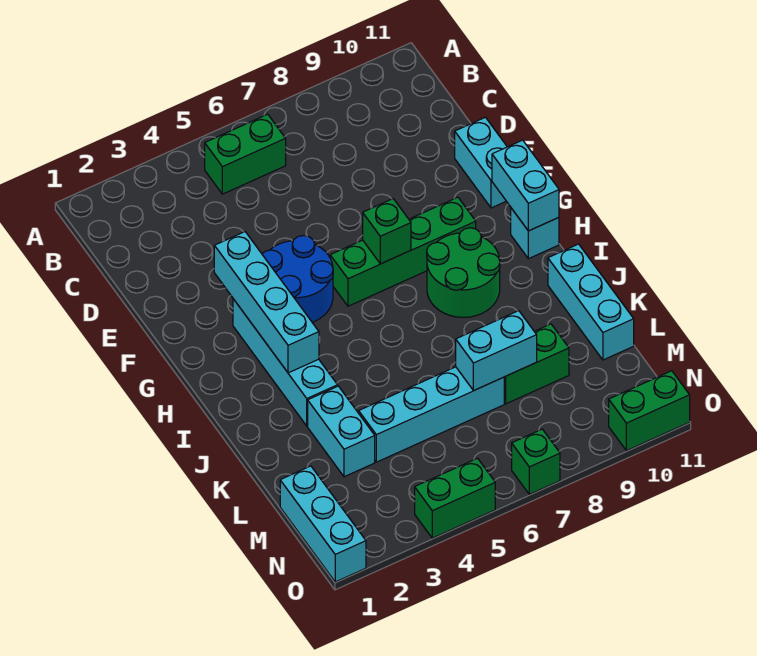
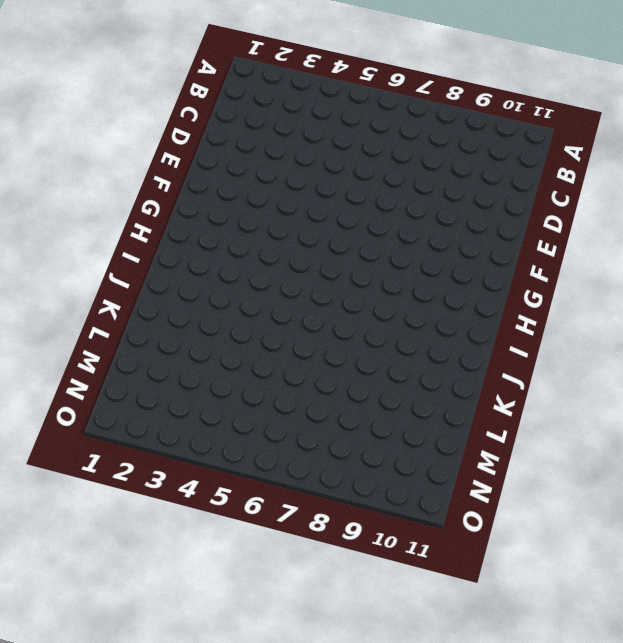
none -> green brick B5:B6 level 1
none -> cyan brick E11:F11 level 1
none -> blue round brick F4:G5 level 1

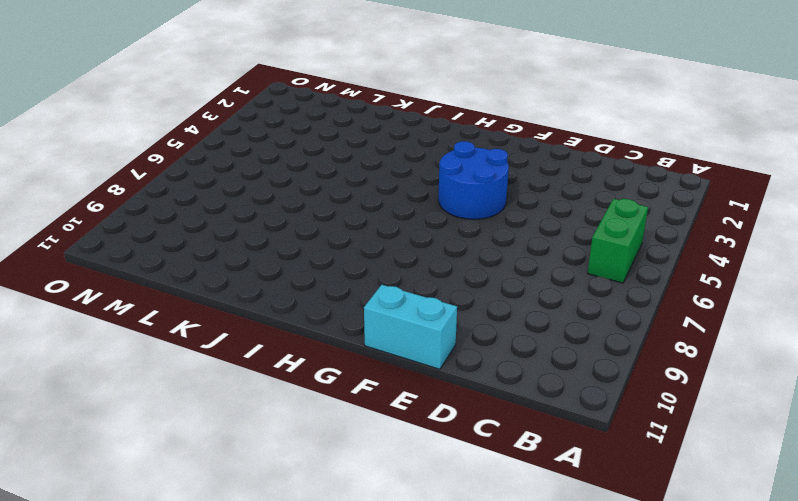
none -> cyan brick G3:J3 level 1
none -> green brick G6:G9 level 1
none -> green round brick H8:I9 level 1

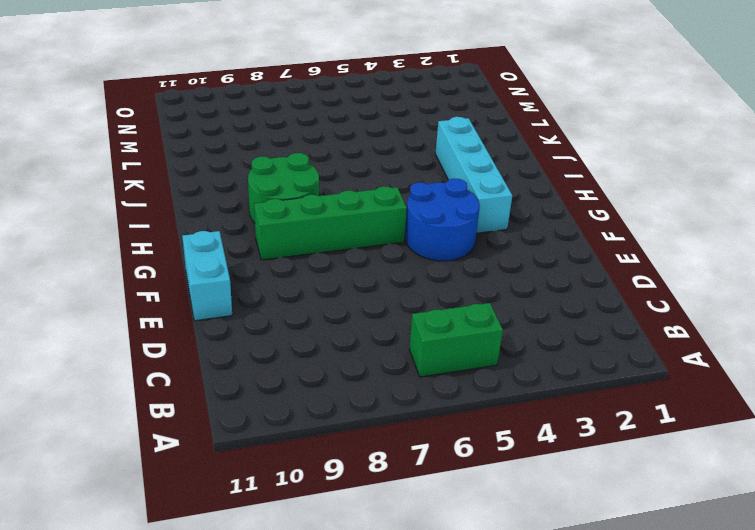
none -> cyan brick H11 level 1
none -> cyan brick J11:L11 level 1
none -> cyan brick K3:L3 level 1

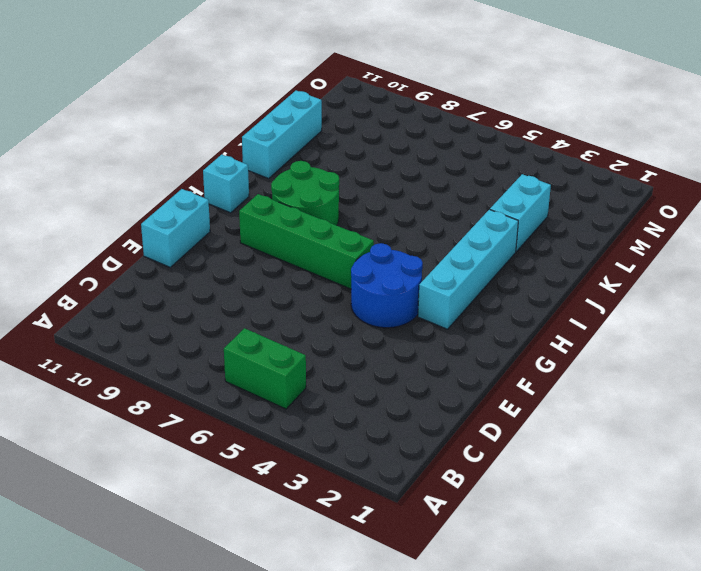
none -> cyan brick L4:L7 level 1
none -> green brick L8:L9 level 1
none -> cyan brick M1:O1 level 1

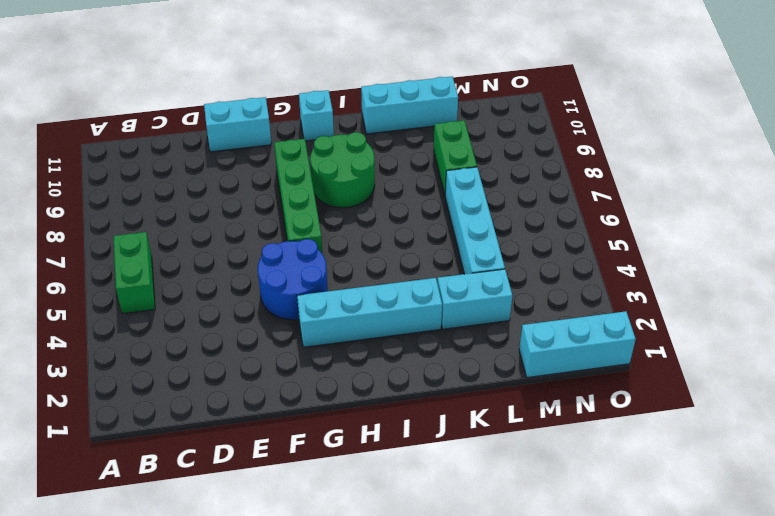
none -> green brick O4:O5 level 1
none -> green brick O7 level 1
none -> green brick O10:O11 level 1

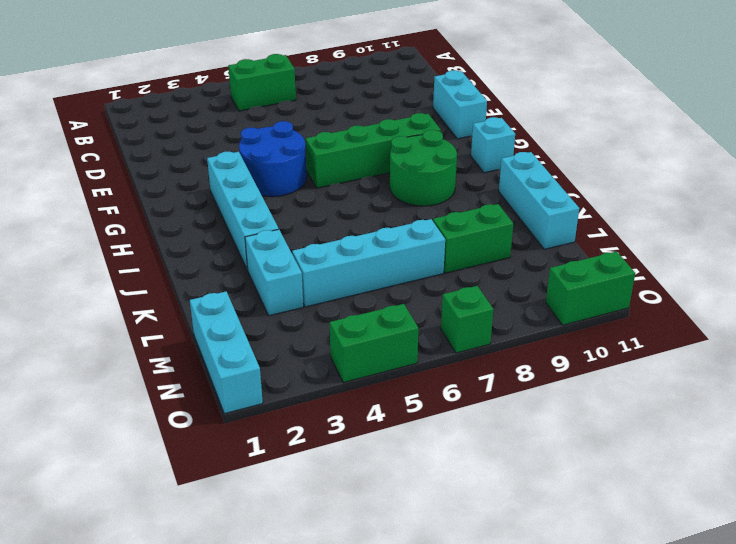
none -> cyan brick F3:I3 level 2
none -> green brick G7 level 2
none -> cyan brick G11:H11 level 2

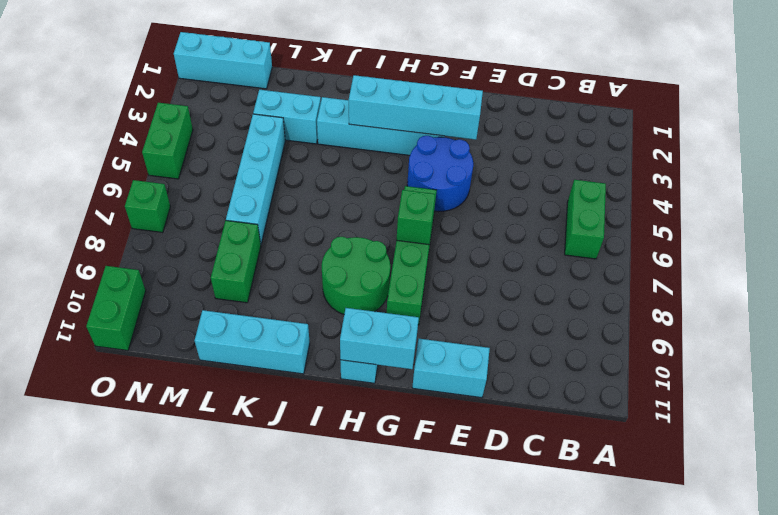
none -> cyan brick L7:L8 level 2

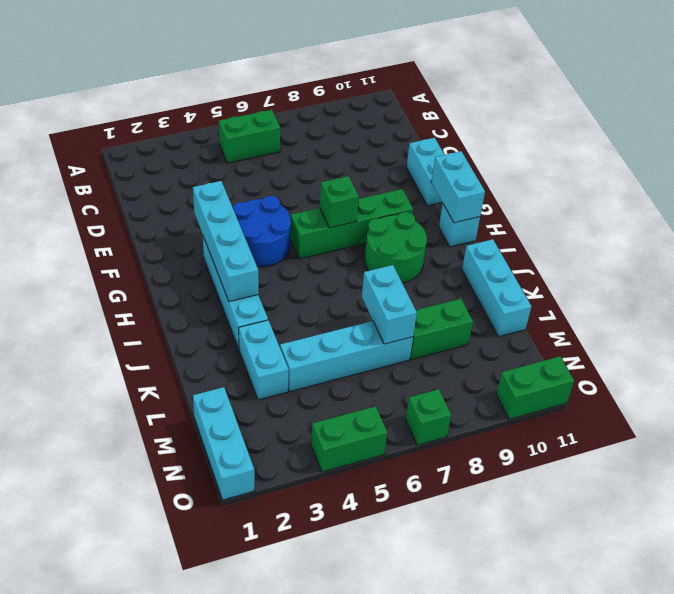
cyan brick K7:L7 level 2 -> cyan brick L7:L8 level 2

